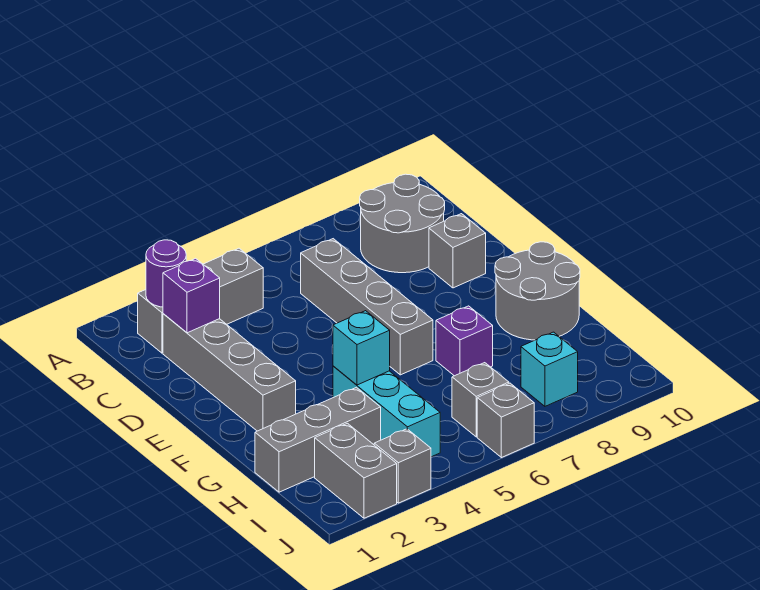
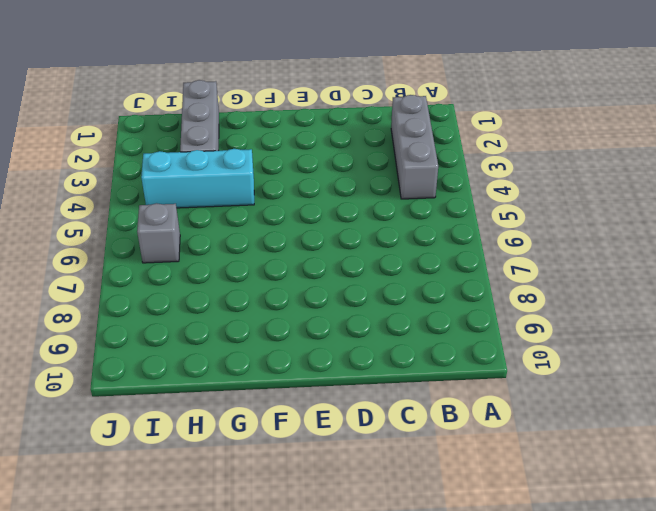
none -> grey round brick B8:C9 level 1
none -> grey brick C2:F2 level 1
none -> grey brick C6:F6 level 1

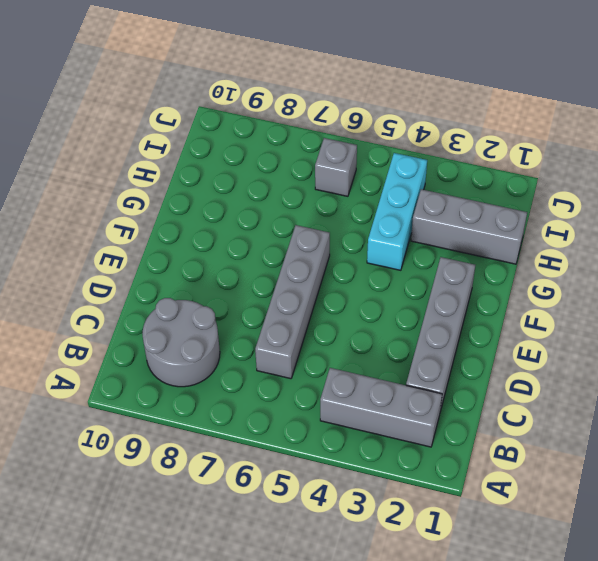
none -> grey brick D9 level 1
none -> grey round brick F9:G10 level 1
none -> purple brick G7 level 1

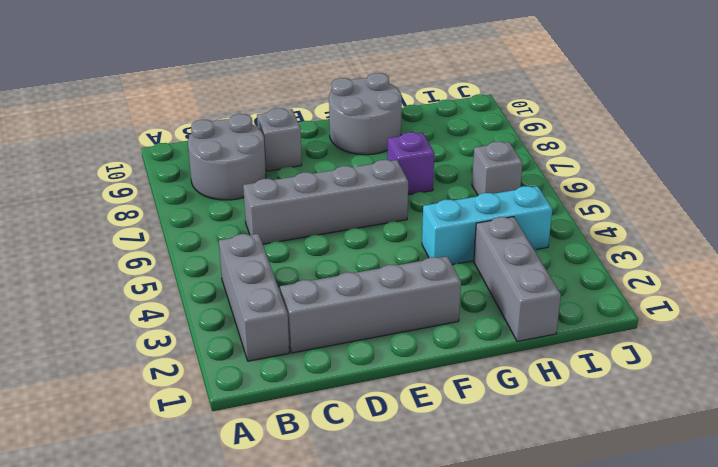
none -> grey brick I2:J2 level 1
none -> cyan brick I8 level 1
none -> grey brick J3 level 1

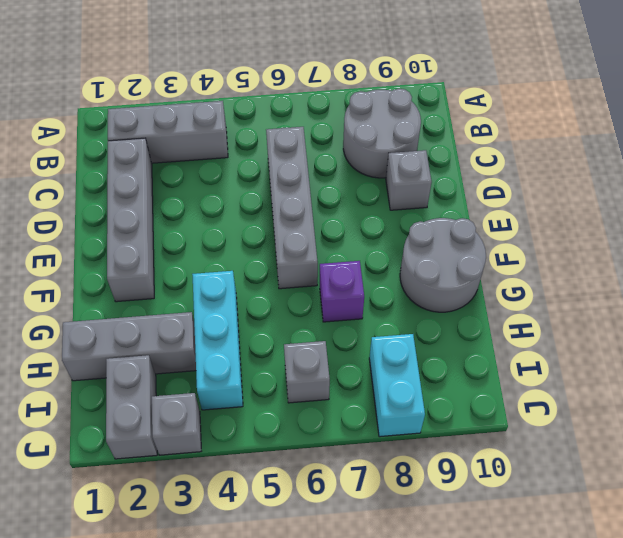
cyan brick I8:J8 level 1 -> cyan brick I8 level 1
none -> grey brick J6 level 1
none -> purple round brick B2 level 2
none -> purple brick C2 level 2

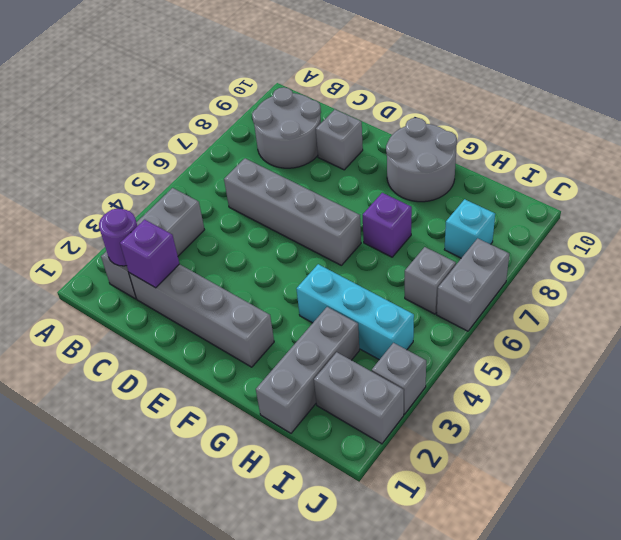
grey brick J6:J7 level 1 -> grey brick J6 level 1
none -> cyan brick G4 level 2

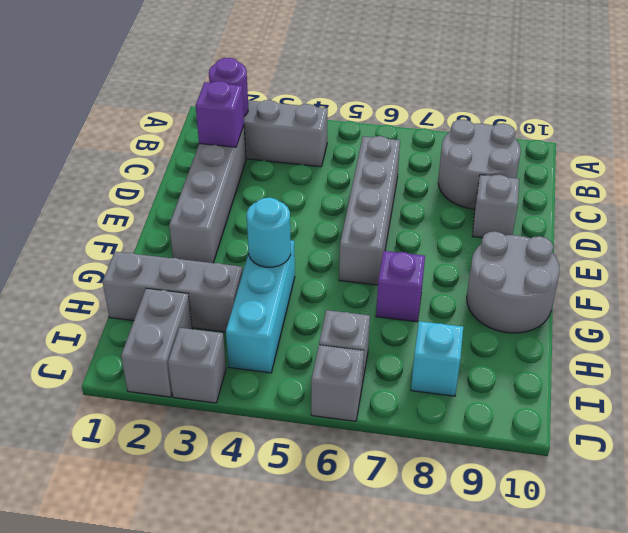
cyan round brick G4 level 2 -> cyan brick G4 level 2

